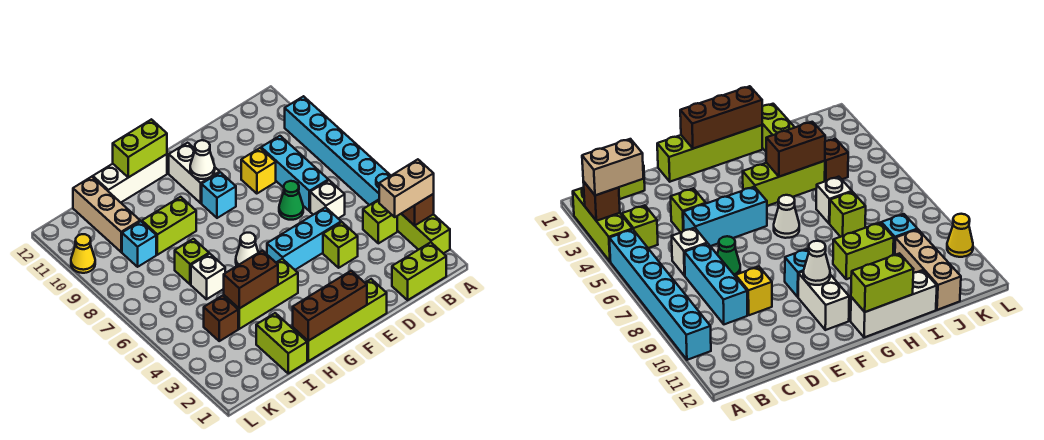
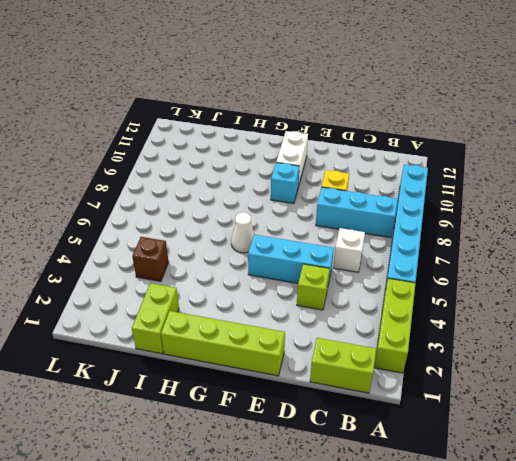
cyan brick B8:D8 level 1 -> cyan brick C7:C9 level 1
none -> lime brick B4 level 1
none -> green cone D7 level 1
none -> lime brick G4:I4 level 1
none -> white brick G12:I12 level 1

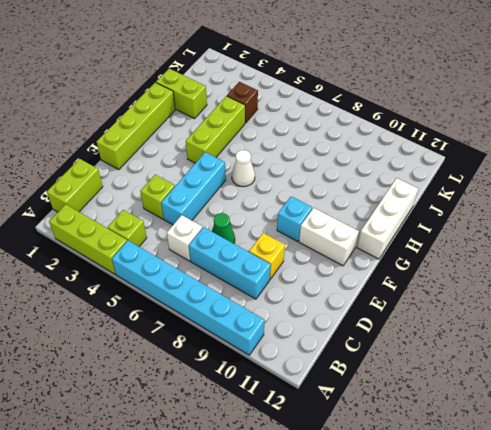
none -> lime brick H9:I9 level 1
none -> white brick I6 level 1
none -> lime brick I7 level 1
none -> cyan brick J9 level 1

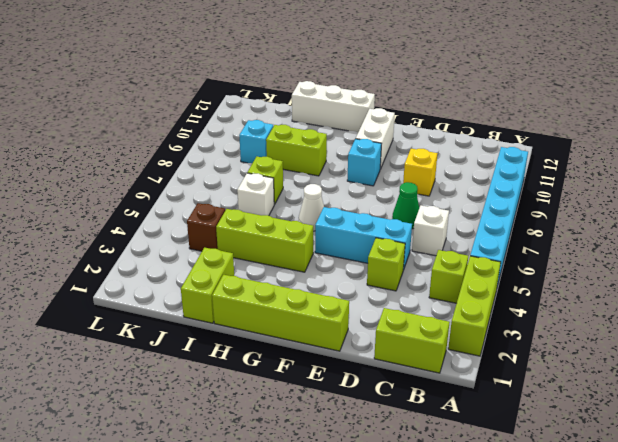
none -> cyan brick C7:C9 level 1
none -> tan brick J10:J12 level 1
none -> yellow cone L10 level 1
none -> brown brick A3 level 2

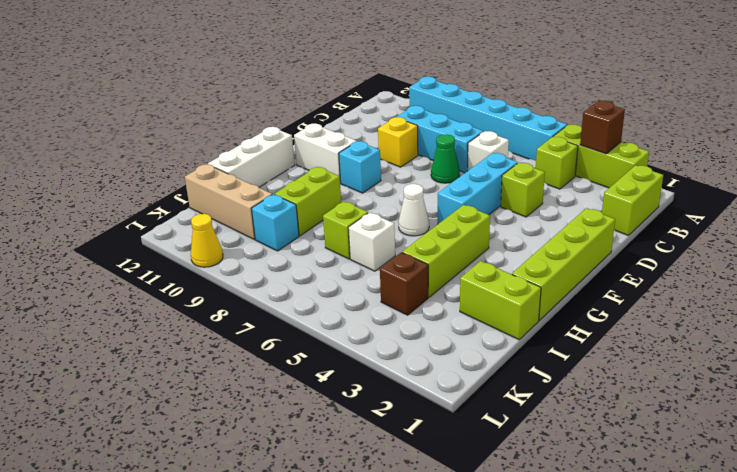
none -> brown brick F1:H1 level 2
none -> white cone F10 level 2
none -> lime brick G12:H12 level 2
none -> brown brick H4:I4 level 2

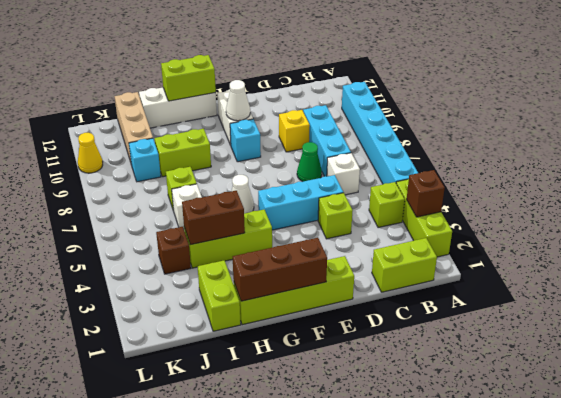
none -> tan brick A3:B3 level 3

